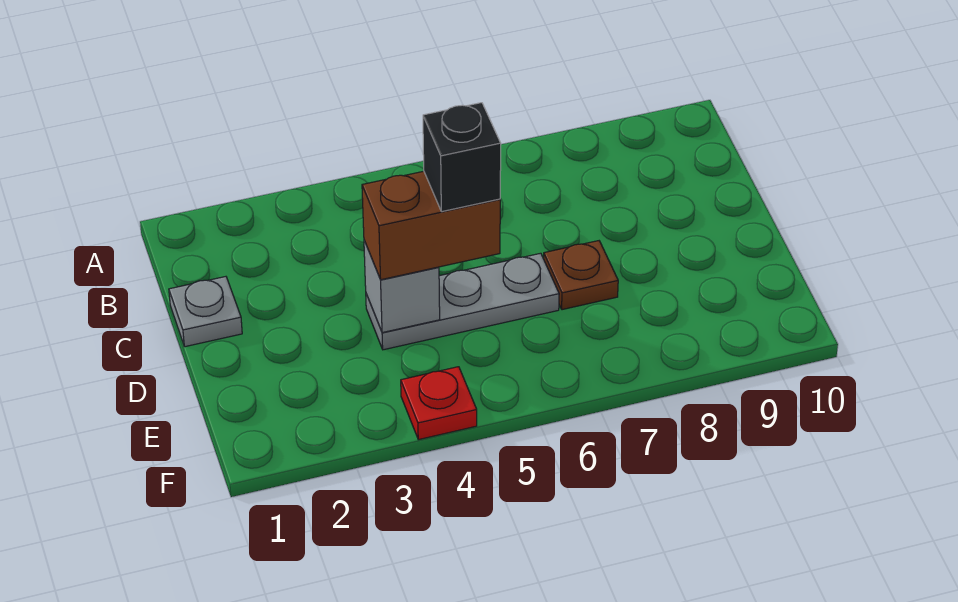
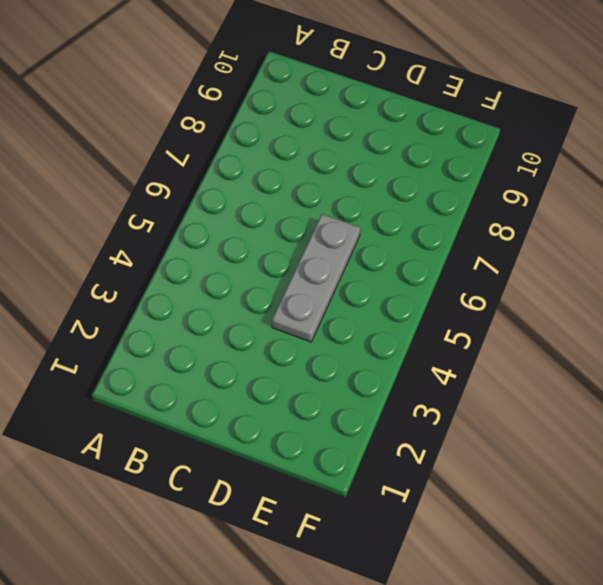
none -> grey plate C1 level 1
none -> brown plate D7 level 1

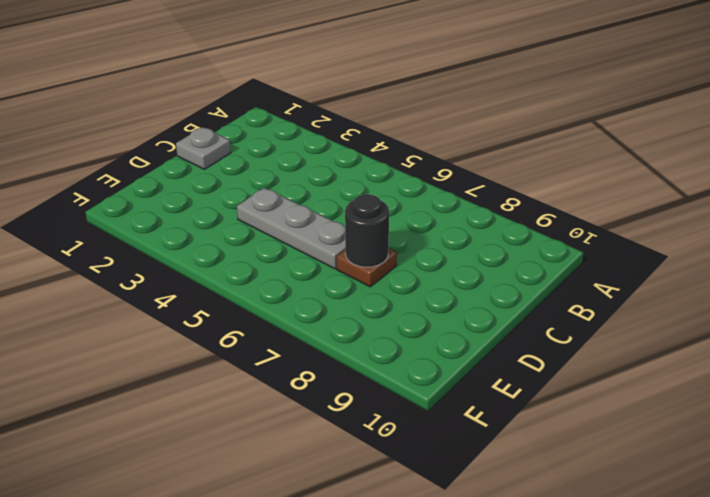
black round brick D7 level 2 -> none
none -> red plate F4 level 1
none -> grey brick D4 level 2

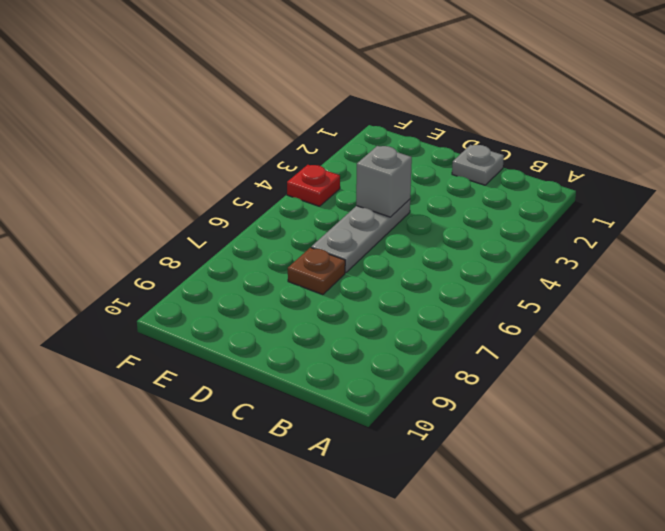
none -> brown brick D4:D5 level 3
none -> black brick D5 level 4

